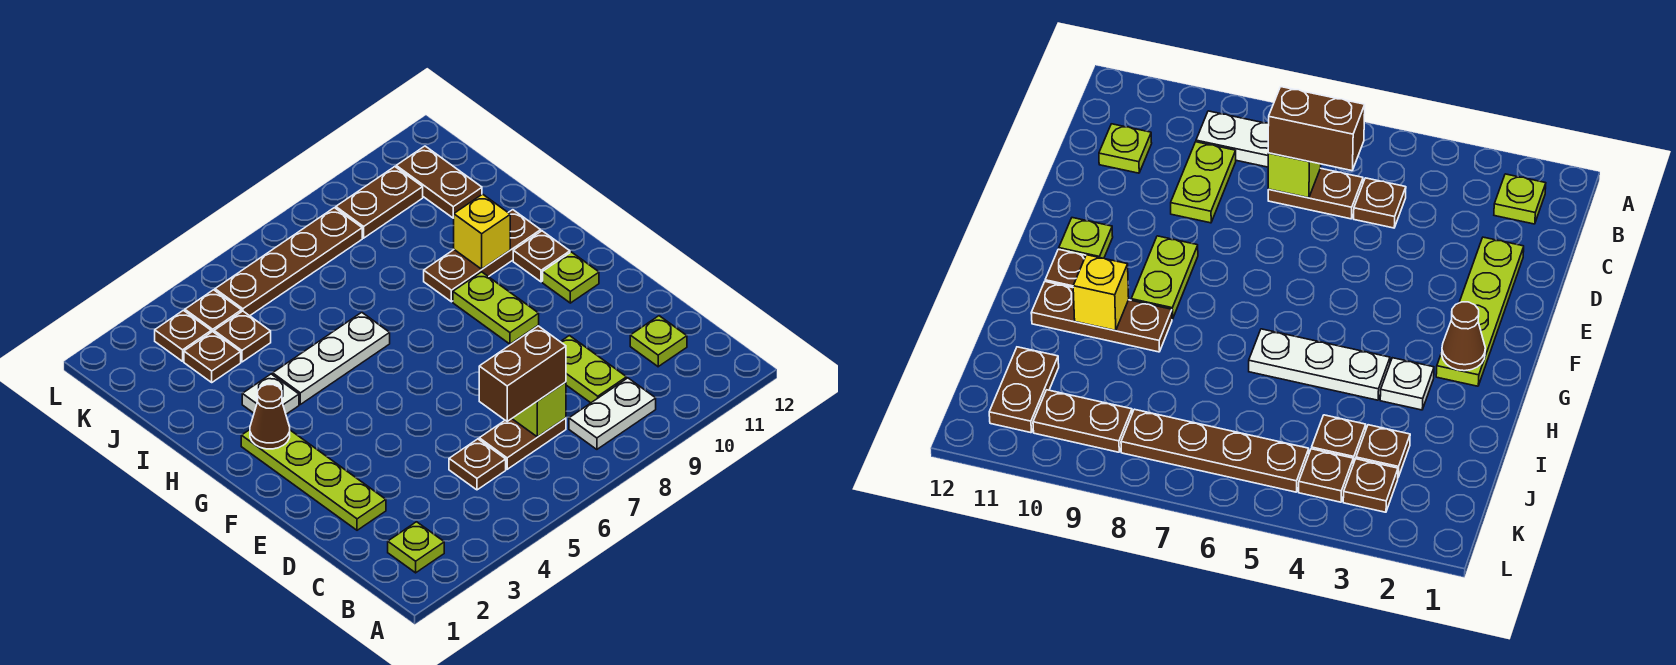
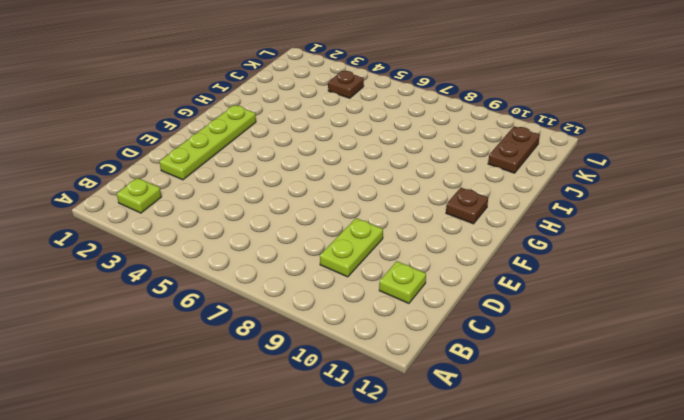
none -> white plate B8:B9 level 1
none -> brown plate C5 level 1
none -> brown plate C6:C7 level 1

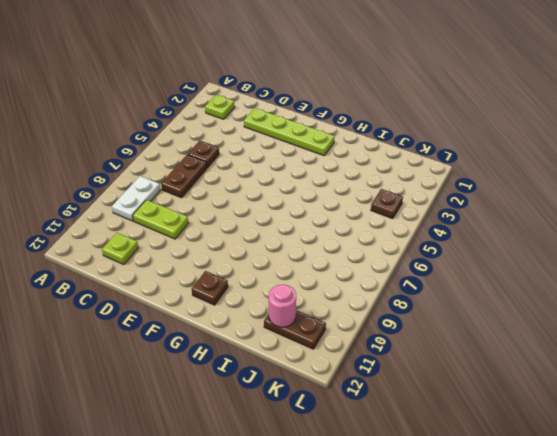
pink round brick J11 level 2 -> none
none -> lime plate F9:G9 level 1
none -> lime plate F11 level 1
none -> white plate H3 level 1

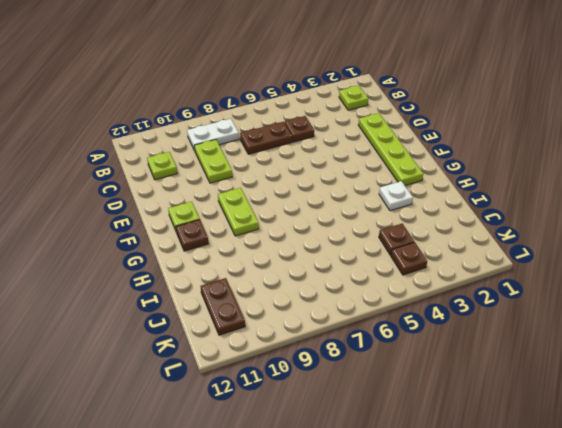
none -> white plate H4:H6 level 1
none -> brown plate H9:H11 level 1
none -> brown plate J3 level 1

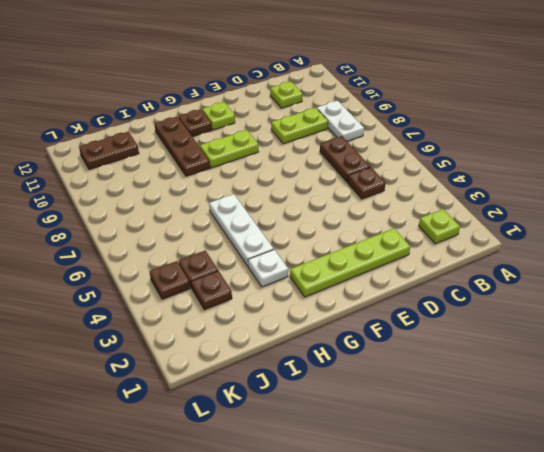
none -> brown plate K3 level 1
none -> brown plate K5:K8 level 1
none -> brown plate K9:K10 level 1

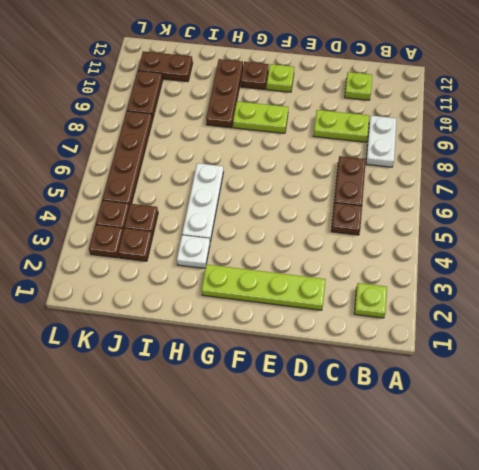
none -> lime brick C7 level 2
none -> brown cone G2 level 2
none -> yellow brick H10 level 2

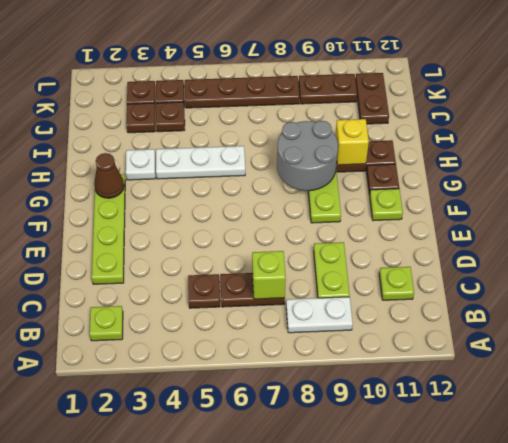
grey round brick G8:H9 level 2 -> none
none -> brown brick C6:C7 level 3

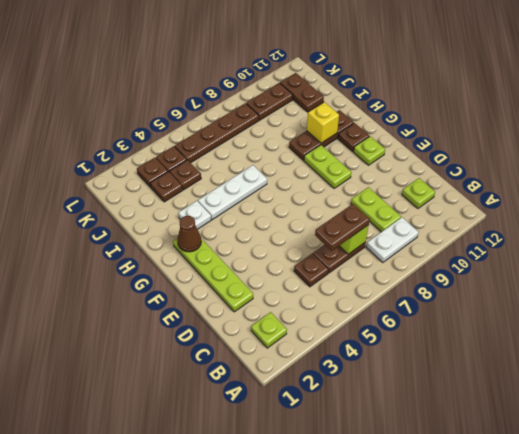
brown plate C6:C7 level 3 -> brown brick C6:C7 level 3

